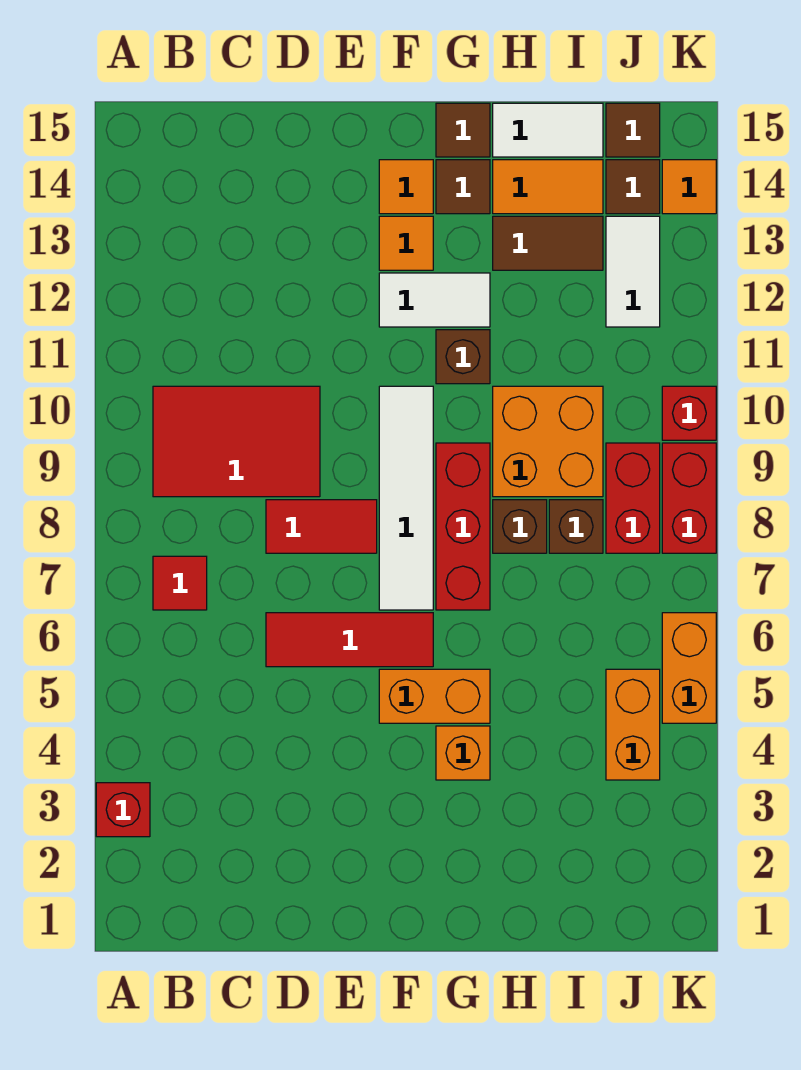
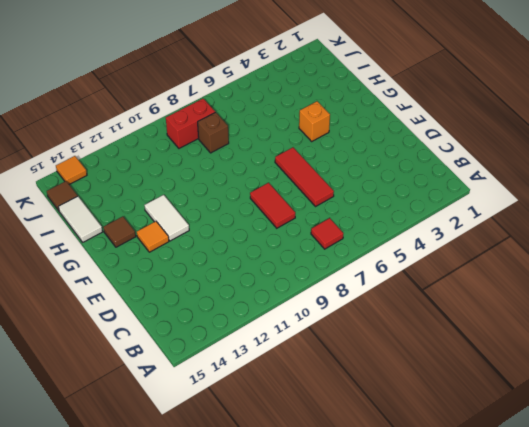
none -> red brick A3 level 1
none -> red tile B9:D10 level 1
none -> orange brick F5:G5 level 1
none -> white tile F7:F10 level 1

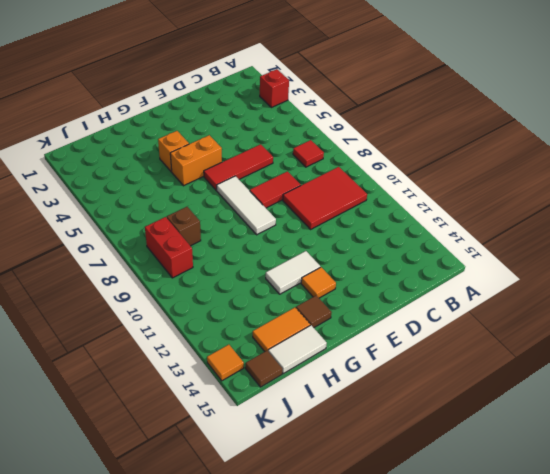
white tile F7:F9 level 1 -> white tile F7:F10 level 1
none -> orange tile F14 level 1
none -> red brick G7:G9 level 1
none -> brown brick G11 level 1
none -> brown tile G15 level 1

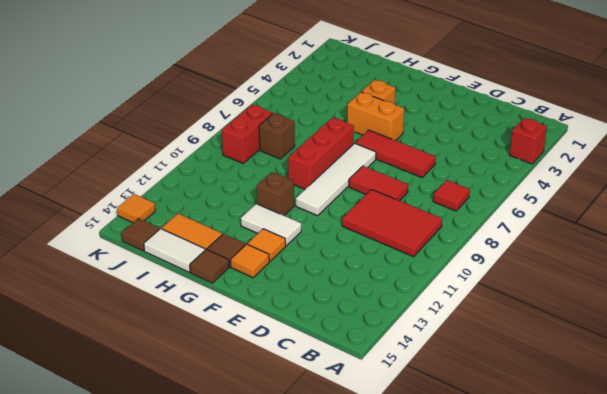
none -> brown brick H8 level 1
none -> orange brick H9:I10 level 1
none -> brown tile H13:I13 level 1
none -> orange brick J4:J5 level 1

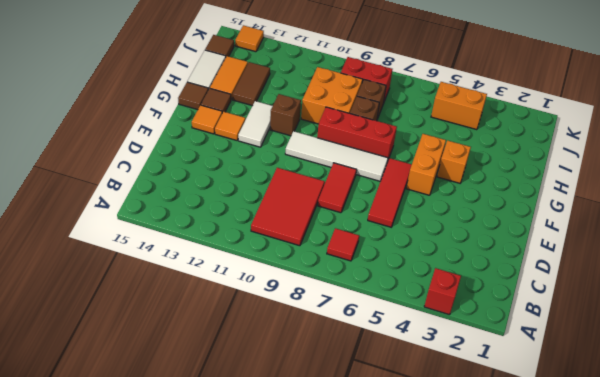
none -> white tile J12:J13 level 1
none -> brown tile J14 level 1
none -> orange brick K5:K6 level 1
none -> red brick K8:K9 level 1

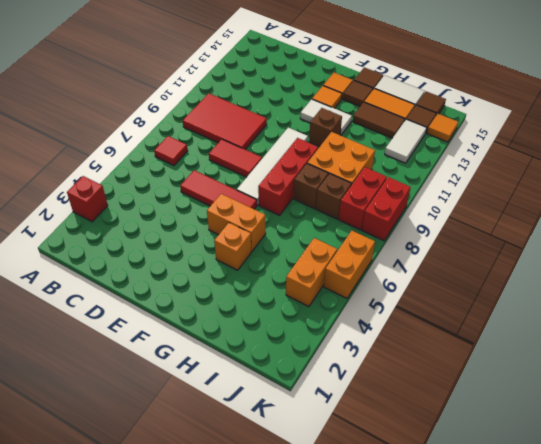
none -> red brick K10 level 1

